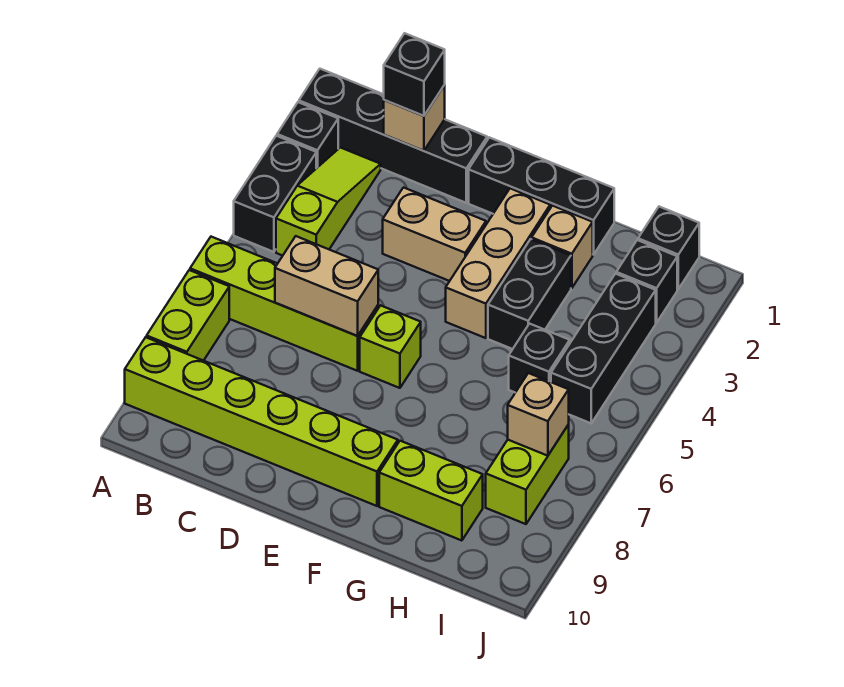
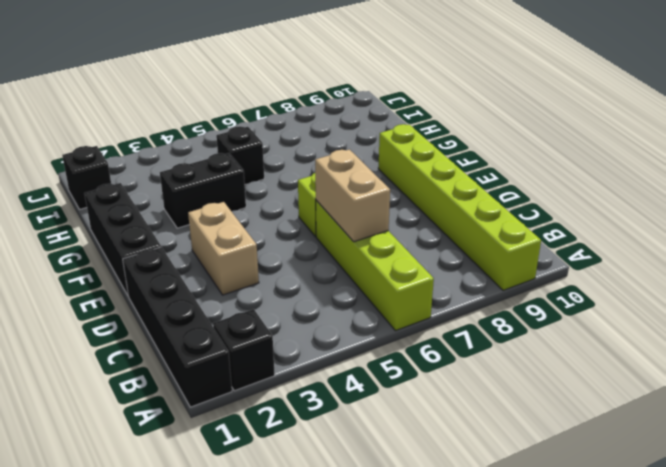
none -> black brick A3:A4 level 1
none -> lime brick A7:A8 level 1
none -> lime slope B2:B4 level 1 top 4

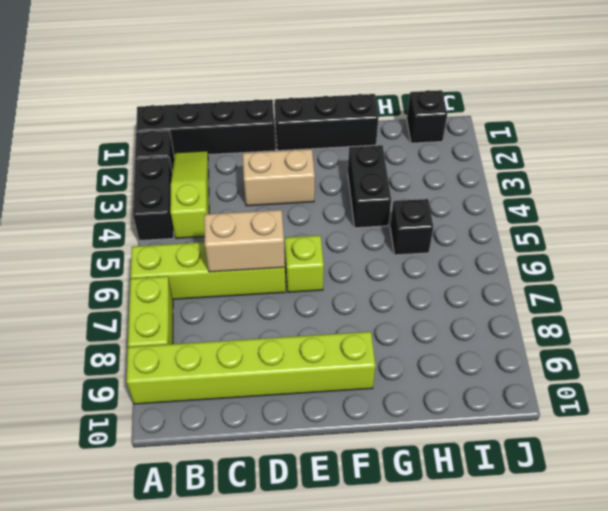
none -> tan brick F2:F4 level 1
none -> tan brick G2 level 1
none -> lime brick G9:H9 level 1

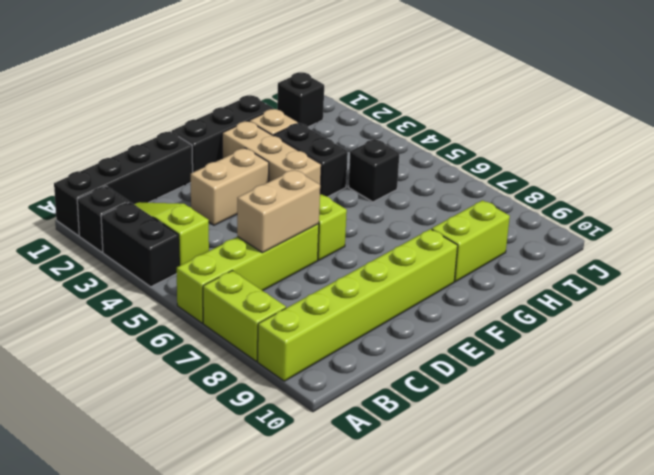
none -> black brick I2 level 1
none -> black brick I3:I5 level 1
none -> lime brick I7:I8 level 1

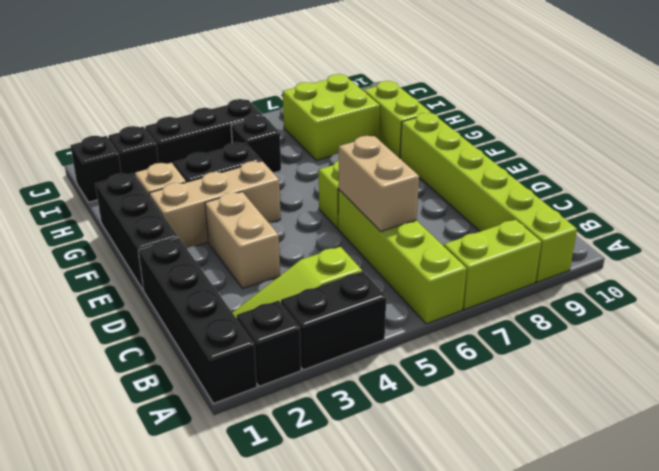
lime brick H7:I8 level 1 -> lime brick I7:I8 level 1
none -> tan brick C1 level 2
none -> tan brick I7 level 2
none -> black brick C1 level 3

